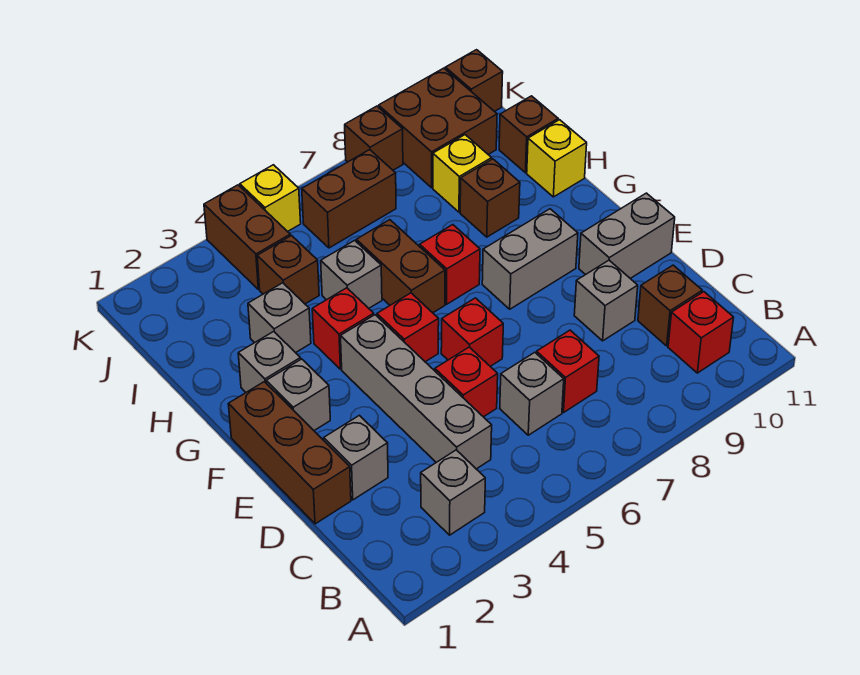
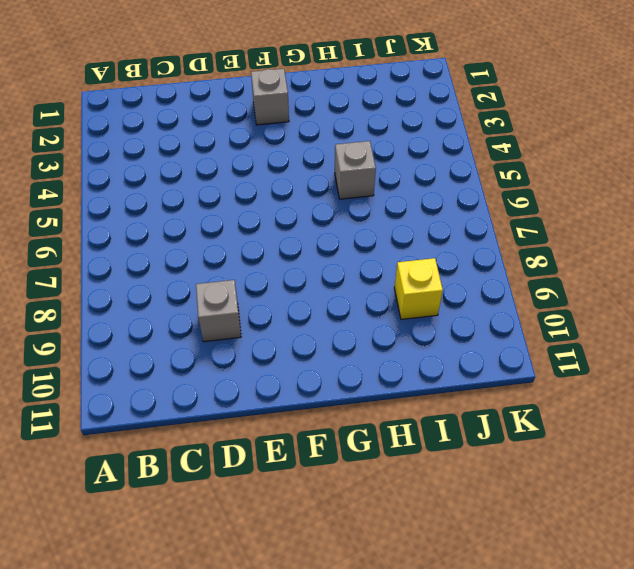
none -> grey brick B3 level 1
none -> red brick B10 level 1
none -> grey brick C4:F4 level 1
none -> grey brick C6 level 1

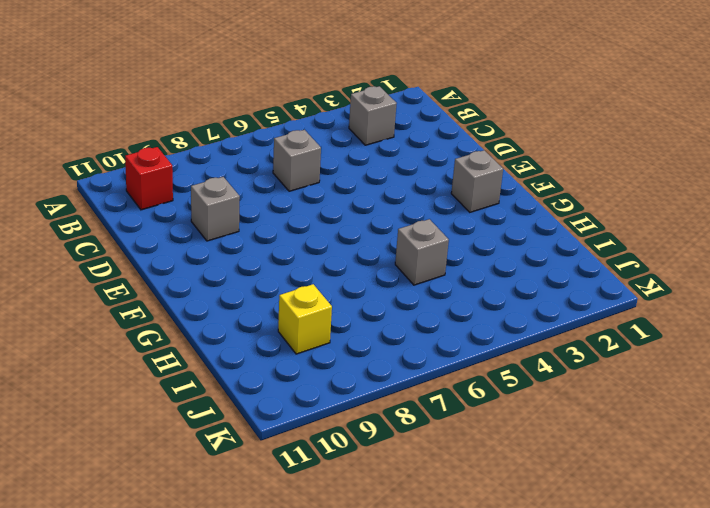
none -> grey brick C4:F4 level 1
none -> red brick C7 level 1
none -> brown brick C10 level 1
none -> brown brick D1:F1 level 1

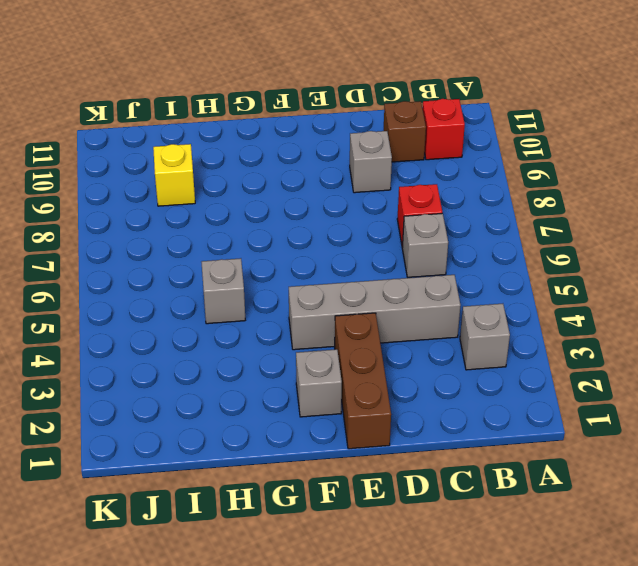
brown brick E1:E3 level 1 -> brown brick D1:F1 level 1
none -> grey brick D2 level 1
none -> red brick D5 level 1
none -> red brick E6 level 1
none -> grey brick E10:E11 level 1

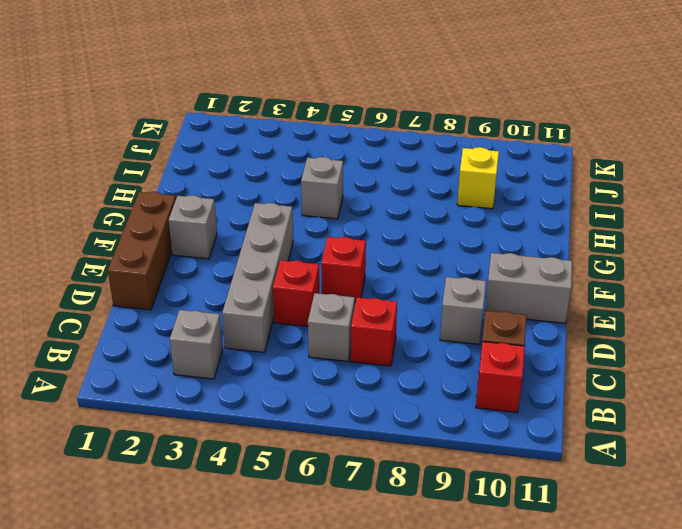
none -> grey brick D2 level 1
none -> red brick F5 level 1
none -> grey brick F8:F9 level 1
none -> grey brick G2 level 1

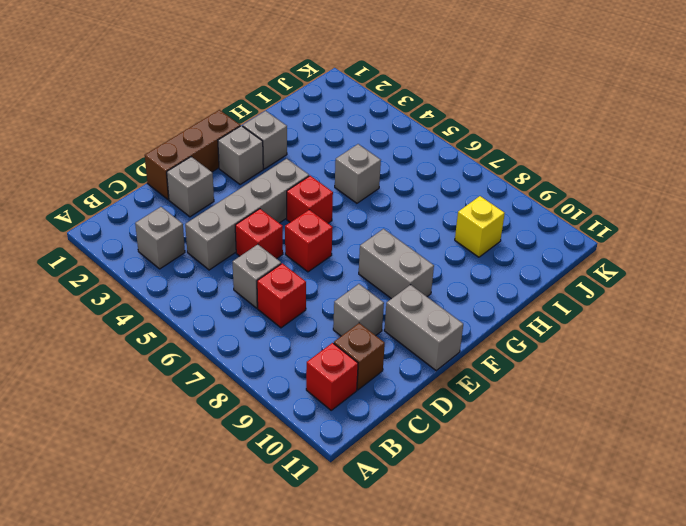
none -> red brick G4 level 1
none -> brown brick G6:H6 level 1
none -> red brick G7 level 1
none -> grey brick H3 level 1

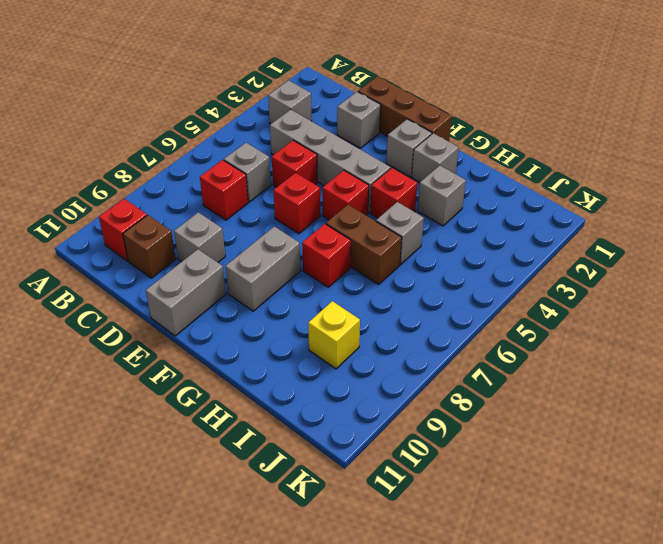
none -> brown brick H9 level 1
none -> yellow brick H11 level 1
none -> brown brick I4 level 1
none -> brown brick I11 level 1

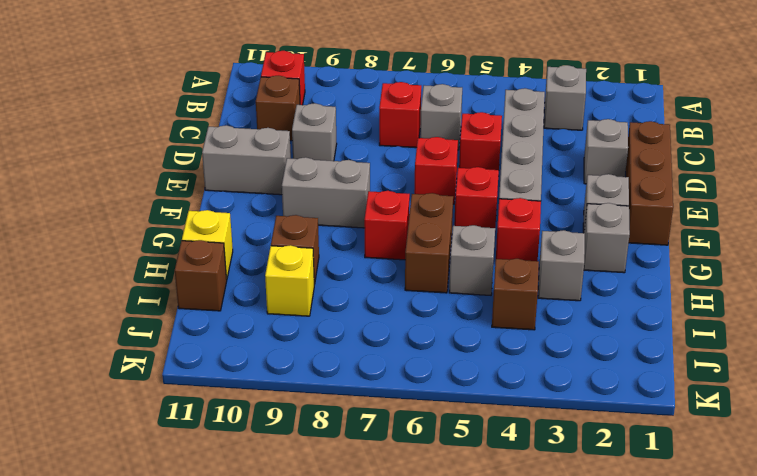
none -> brown brick J4:K4 level 1
none -> brown brick J6:J7 level 1
none -> brown brick J9:K10 level 1
none -> yellow brick K5 level 1

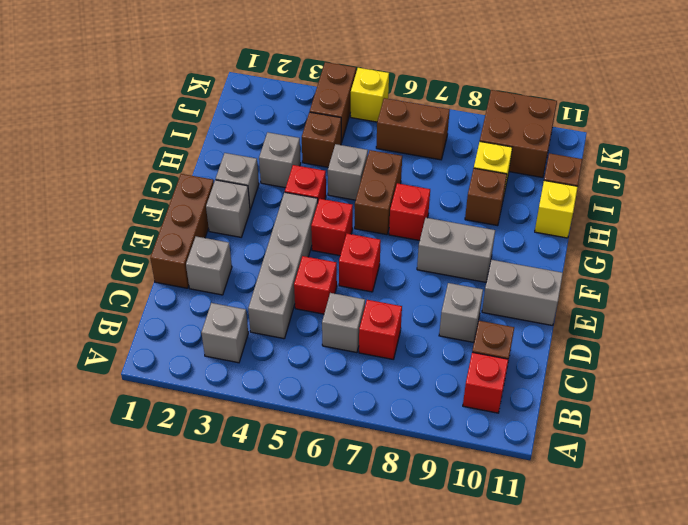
none -> brown brick K8 level 1
none -> brown brick K11 level 1

